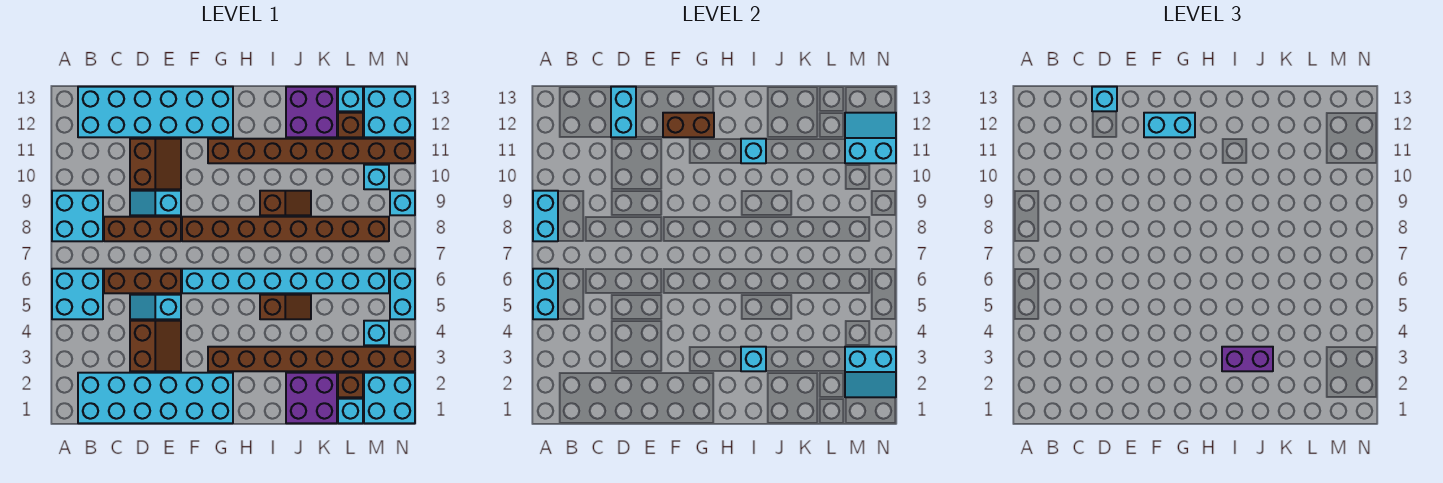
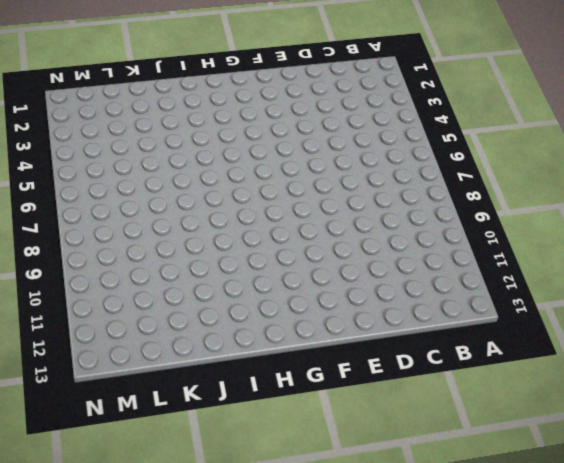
none -> cyan brick A5:B6 level 1
none -> cyan brick A8:B9 level 1
none -> cyan brick B1:G2 level 1
none -> cyan brick B12:G13 level 1

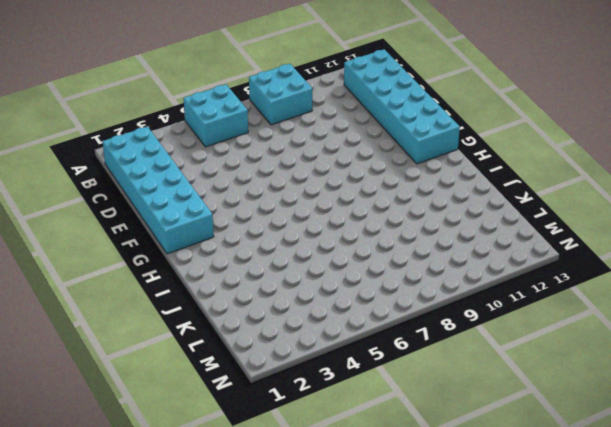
none -> brown brick C6:E6 level 1
none -> brown brick C8:E8 level 1
none -> brown slope D3:E4 level 1 top D
none -> cyan slope D5:E5 level 1 top E

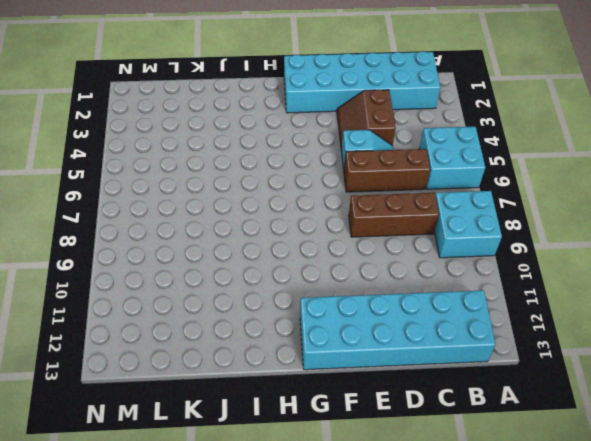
none -> cyan slope D9:E9 level 1 top E
none -> brown slope D10:E11 level 1 top D
none -> cyan brick F6:M6 level 1
none -> brown brick F8:M8 level 1

